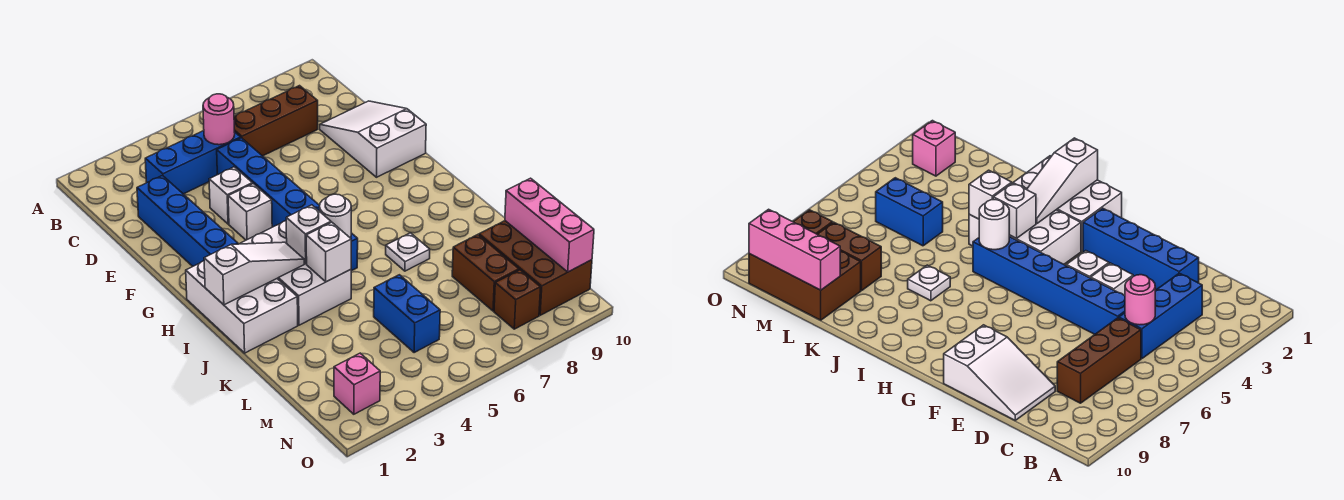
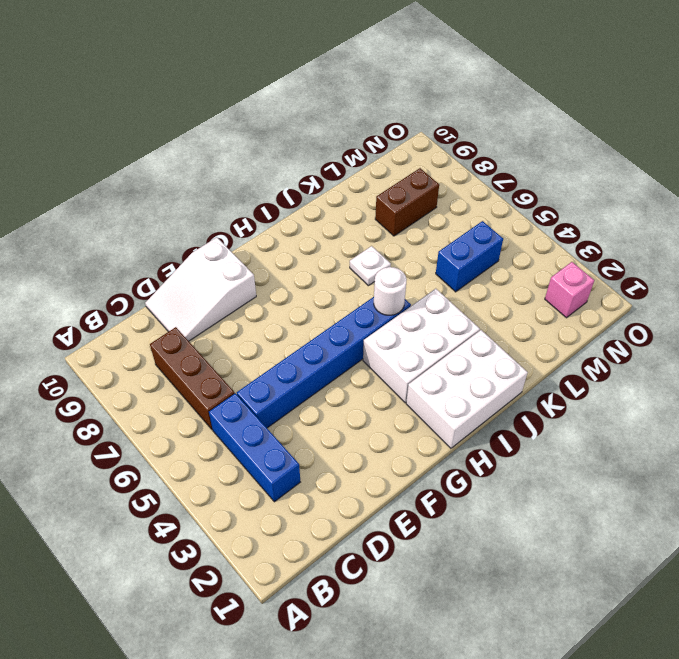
none -> blue brick D2:G2 level 1
none -> white brick E4 level 1
none -> white brick F4 level 1

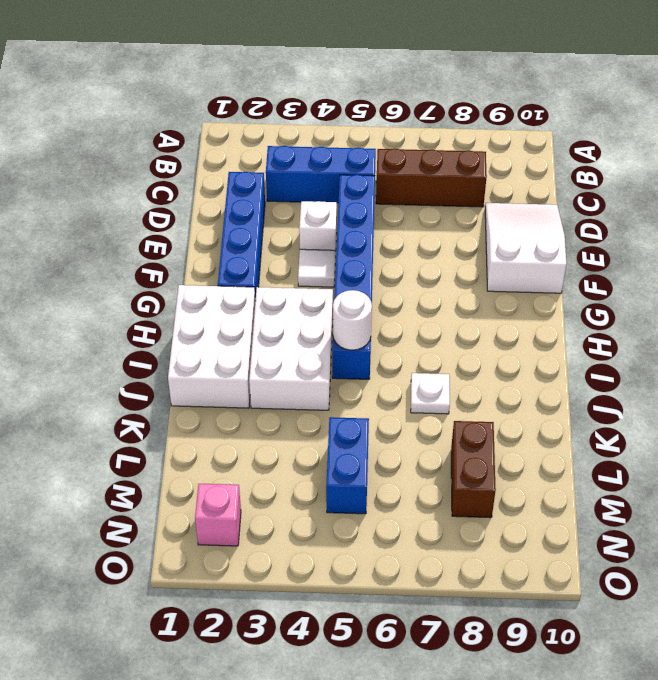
white tile F4 level 1 -> white brick F4 level 1
none -> brown brick L9:N10 level 1
none -> brown brick N8 level 1
none -> pink round brick C5 level 2

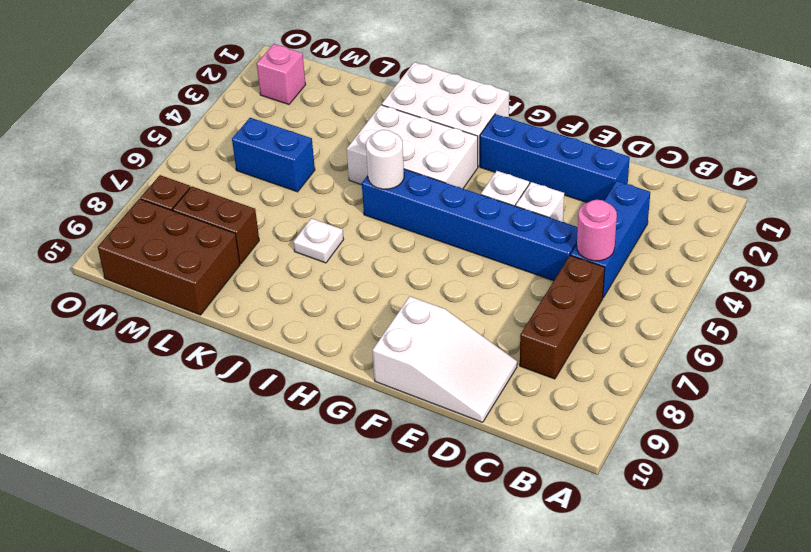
none -> white slope I1:I3 level 2 top 1
none -> white brick I4 level 2
none -> white brick J4 level 2

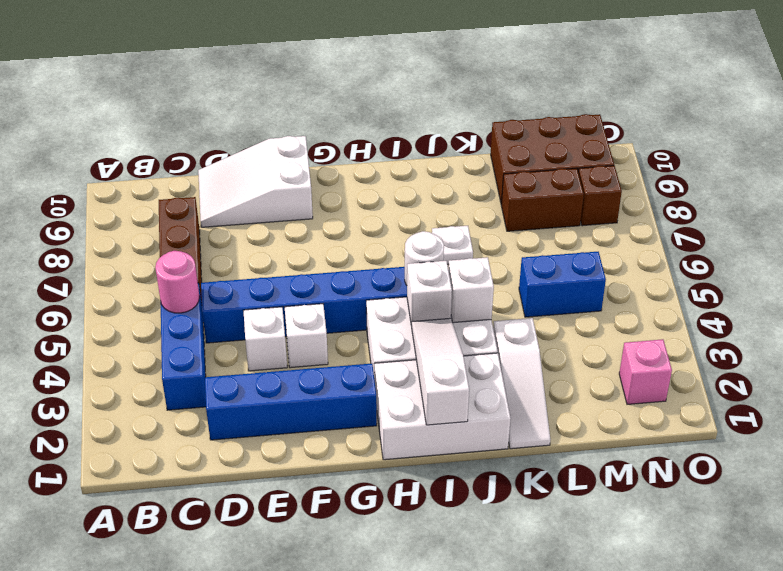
white slope K1:K3 level 1 top 3 -> none
none -> pink brick L10:N10 level 2

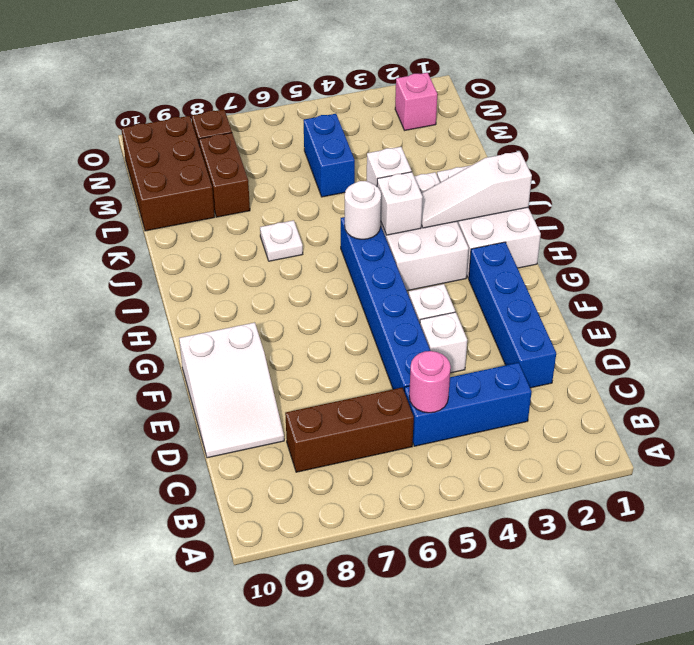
none -> pink brick L10:N10 level 2

